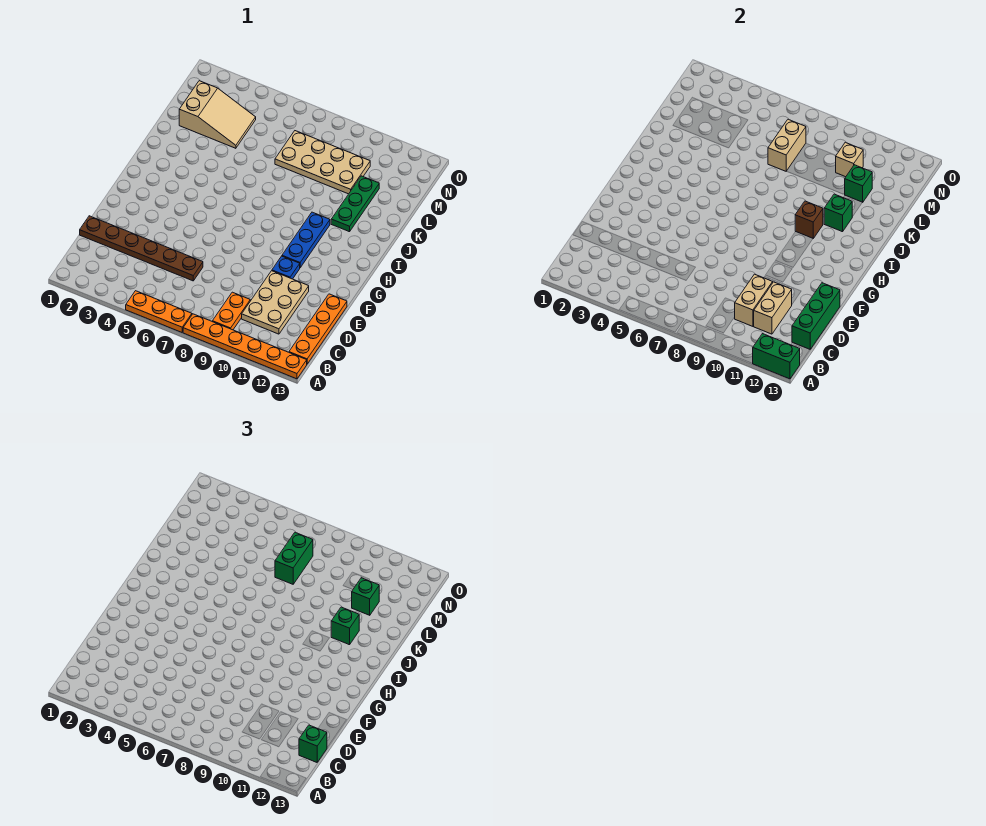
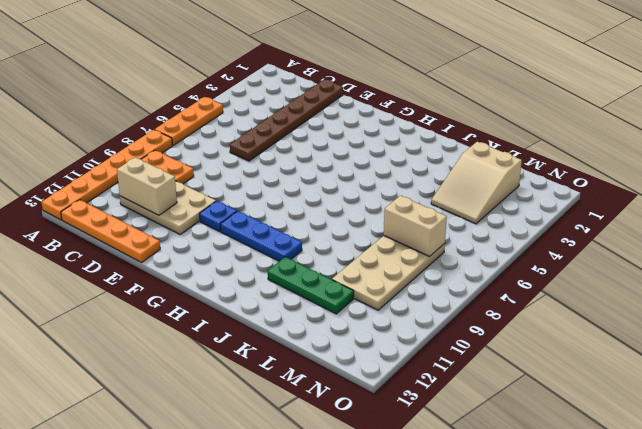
none -> green brick A12:A13 level 2
none -> tan brick C10:D10 level 2
none -> green brick C13:E13 level 2

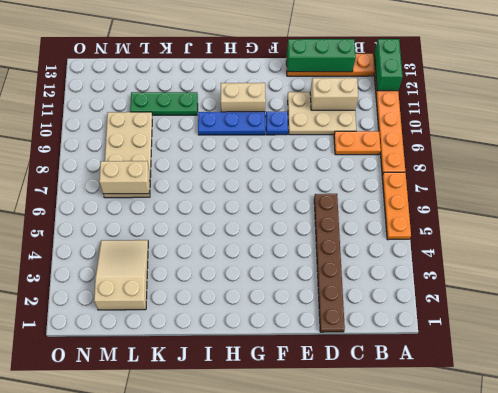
tan brick G11:H11 level 1 -> tan brick C10:D10 level 2
none -> brown brick I10 level 2
none -> green brick J11 level 2
none -> green brick L11 level 2

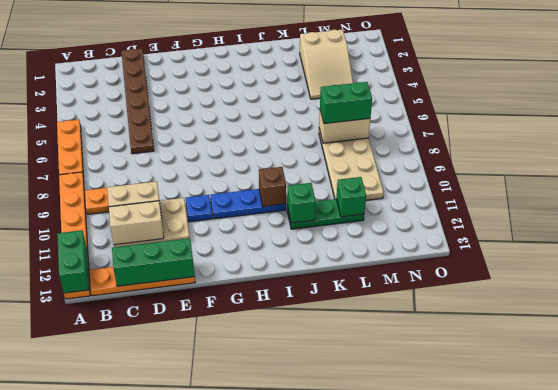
none -> tan brick M10 level 2
none -> green brick C13 level 3
none -> green brick J11 level 3

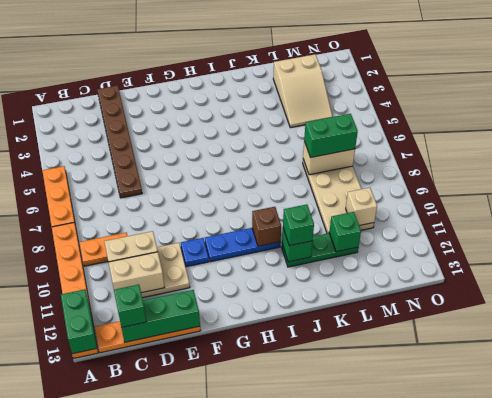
none -> green brick L11 level 3

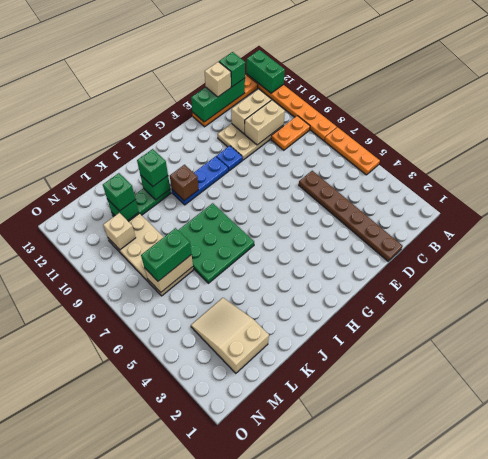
tan brick D13 level 3 -> none
green plate I6:K8 level 1 -> none

